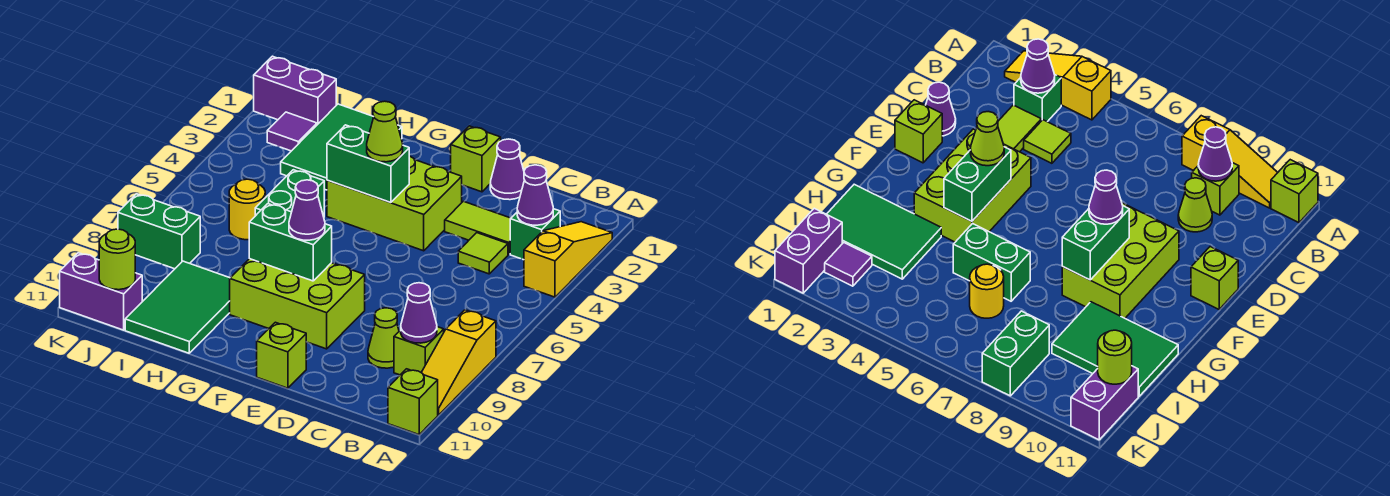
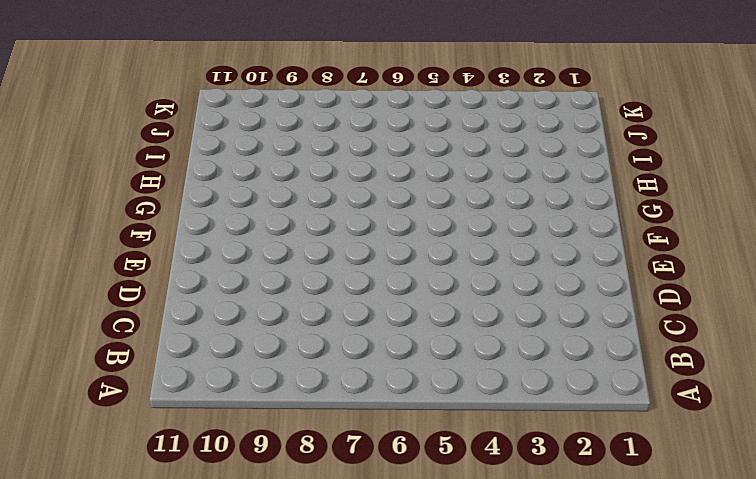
none -> yellow slope A2:A4 level 1 top 4
none -> yellow slope A8:A10 level 1 top 8
none -> lime brick A11 level 1

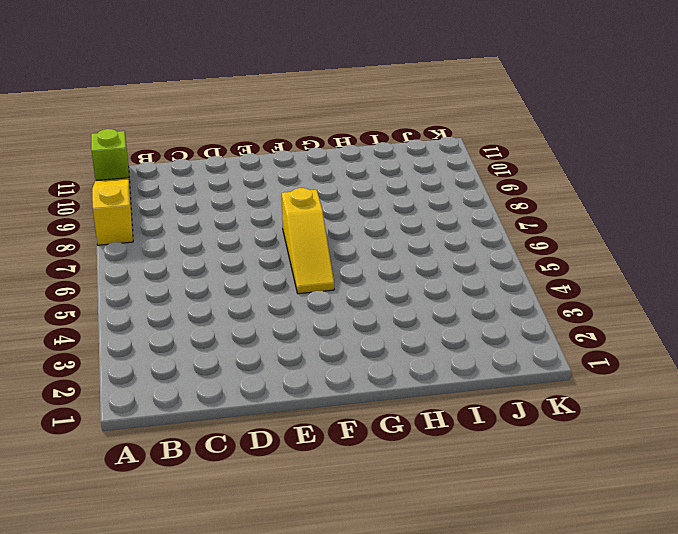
yellow slope F5:F7 level 1 top 7 -> yellow slope A2:A4 level 1 top 4
none -> green brick B3 level 1
none -> lime brick B9 level 1
none -> lime tile C3:D3 level 1

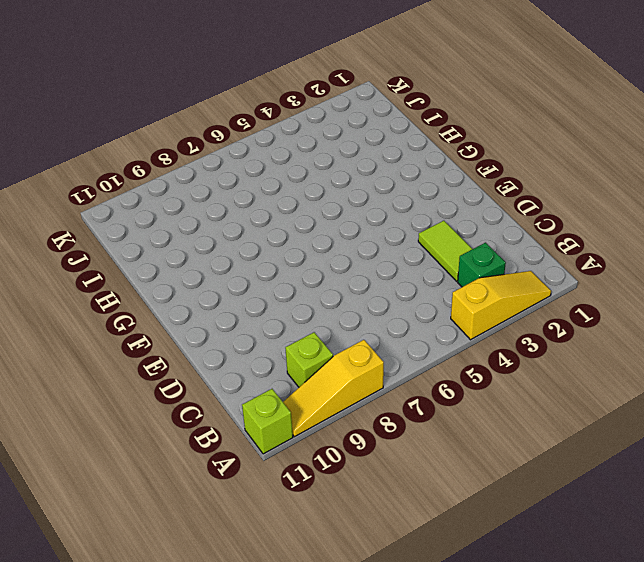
none -> lime tile C4 level 1
none -> lime cone C9 level 1
none -> purple cone D1 level 1

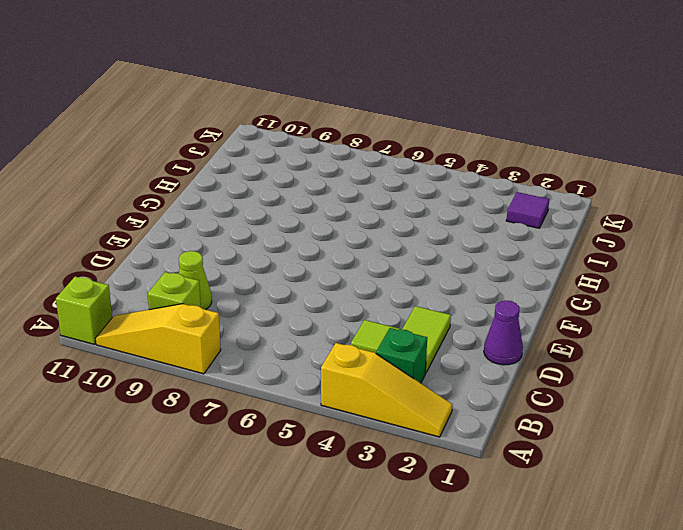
none -> lime brick E1 level 1
none -> lime brick E3:G4 level 1
none -> lime brick E8:G9 level 1

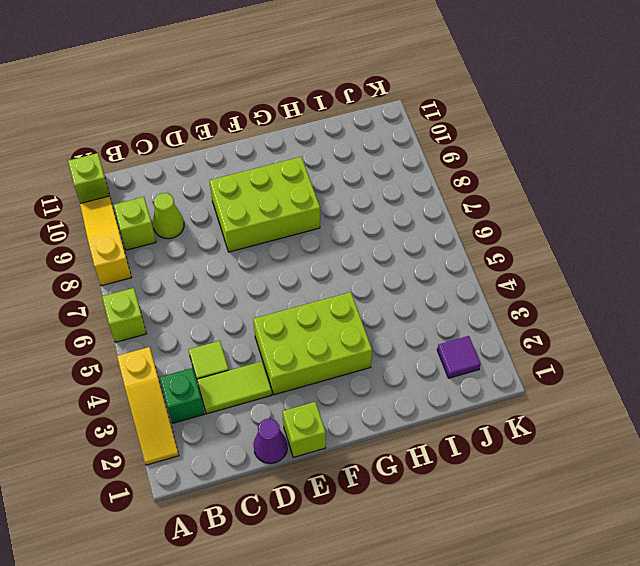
lime brick A6 level 1 -> lime brick E11 level 1
none -> green tile H1:I3 level 1
none -> green brick H5:H6 level 1
none -> green tile H9:I11 level 1

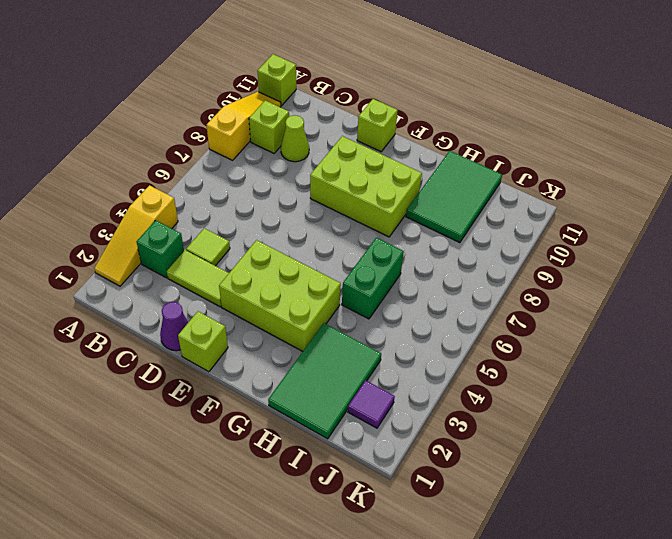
none -> yellow round brick I6 level 1
none -> purple brick J1:K1 level 1
none -> green brick J8:K8 level 1

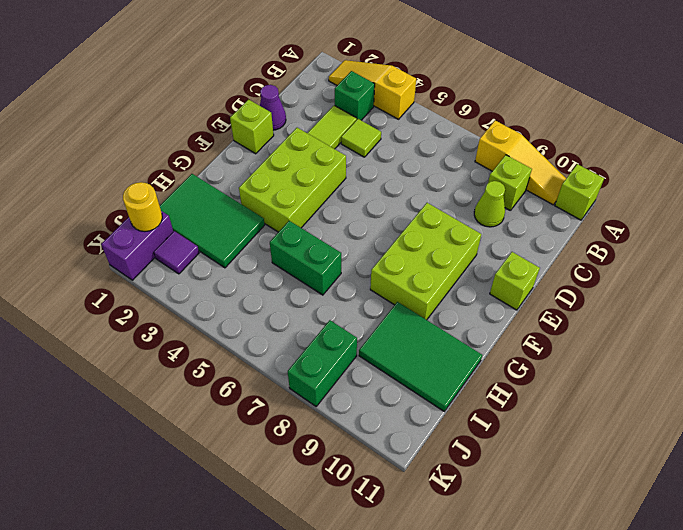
yellow round brick J1 level 2 -> yellow round brick I6 level 1
none -> purple brick J11:K11 level 1
none -> purple cone B3 level 2
none -> purple cone B9 level 2

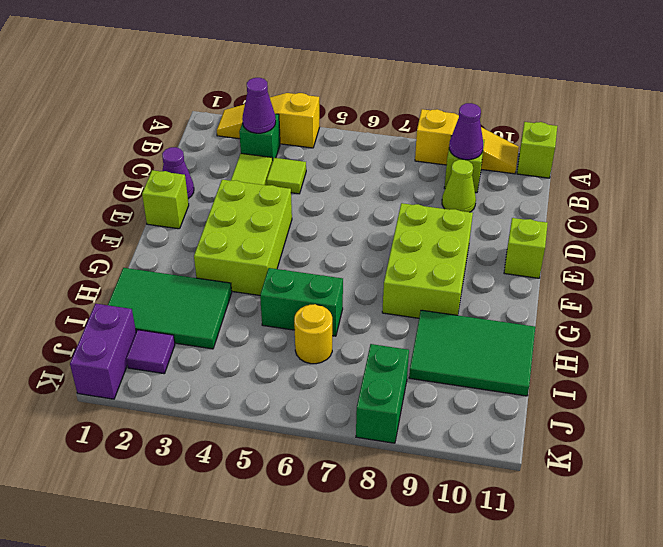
none -> purple brick J11:K11 level 1
none -> green brick F4:G4 level 2
none -> green brick F8:G8 level 2

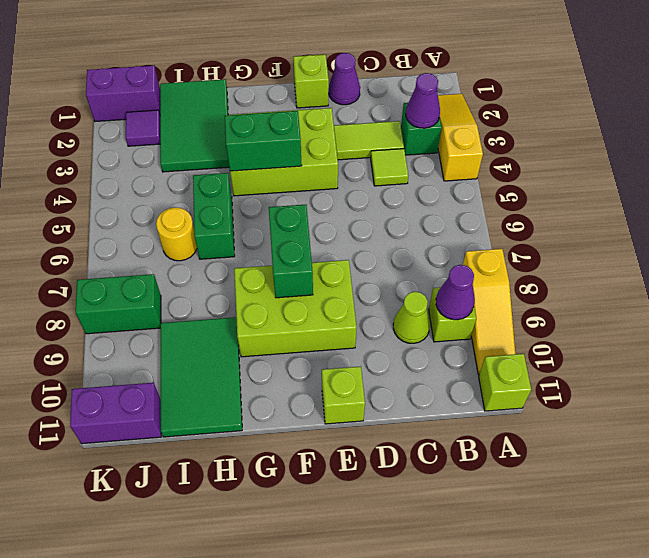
green brick F7:F8 level 2 -> green brick F8:G8 level 2
none -> lime round brick J11 level 2
none -> lime cone F4 level 3
none -> purple cone F8 level 3

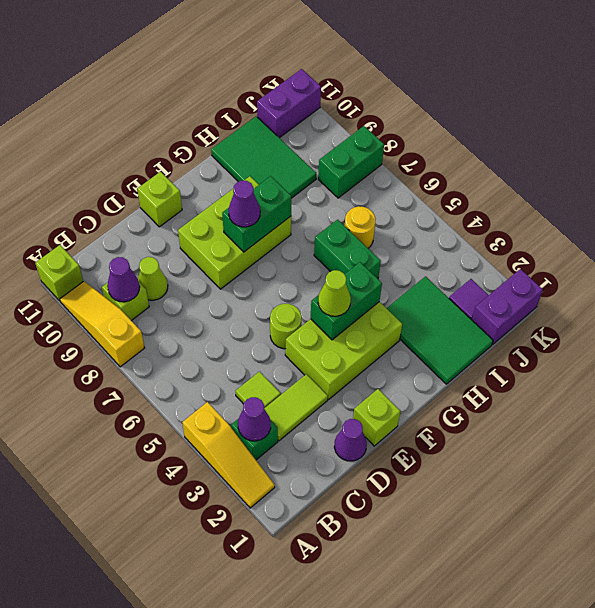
lime round brick E5 level 1 -> lime round brick J11 level 2

